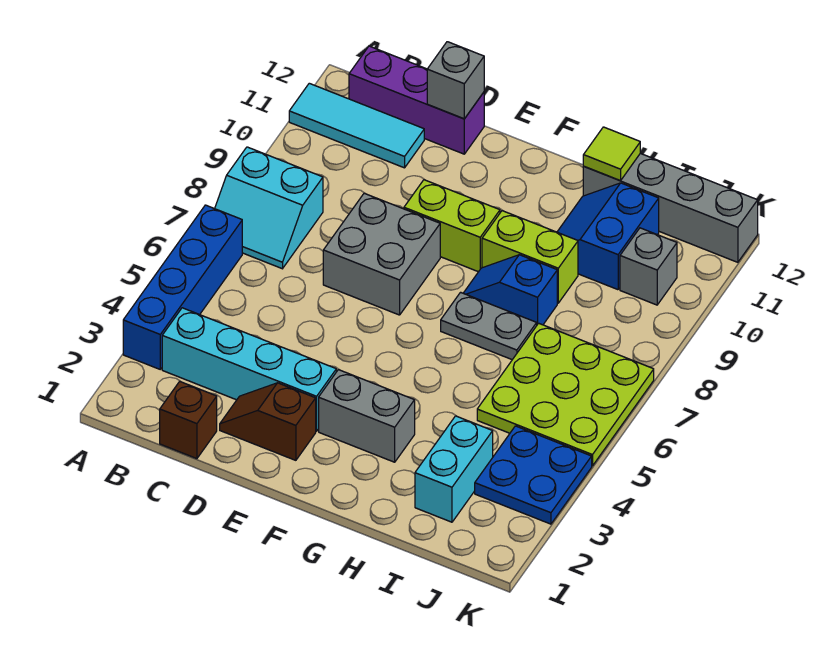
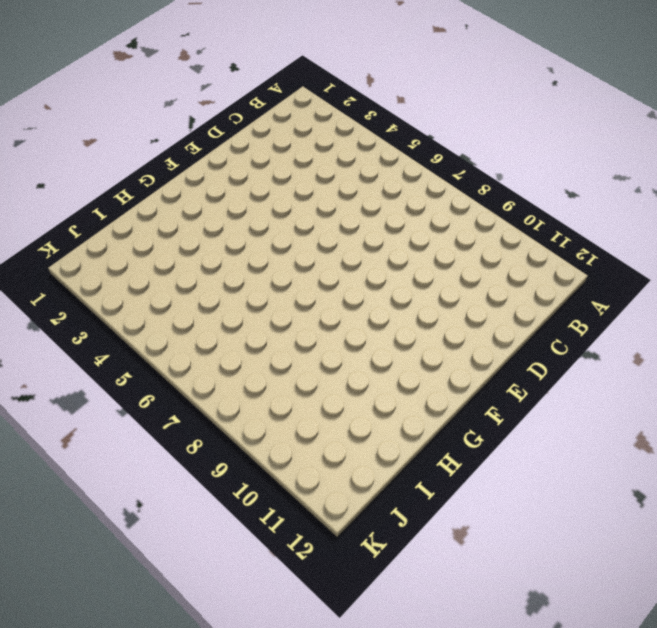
none -> blue brick A3:A6 level 1
none -> cyan slope A7:B8 level 1 top 8
none -> cyan tile A11:C11 level 1

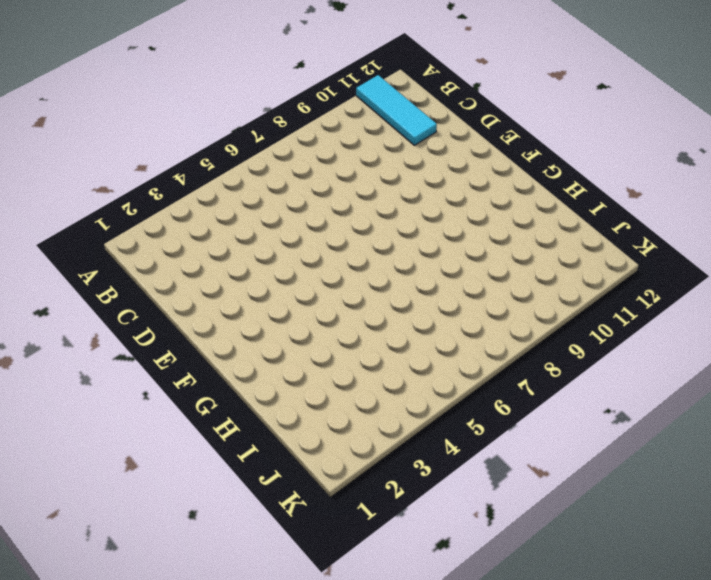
none -> blue brick A3:A6 level 1
none -> cyan slope A7:B8 level 1 top 8
none -> cyan brick B3:E3 level 1

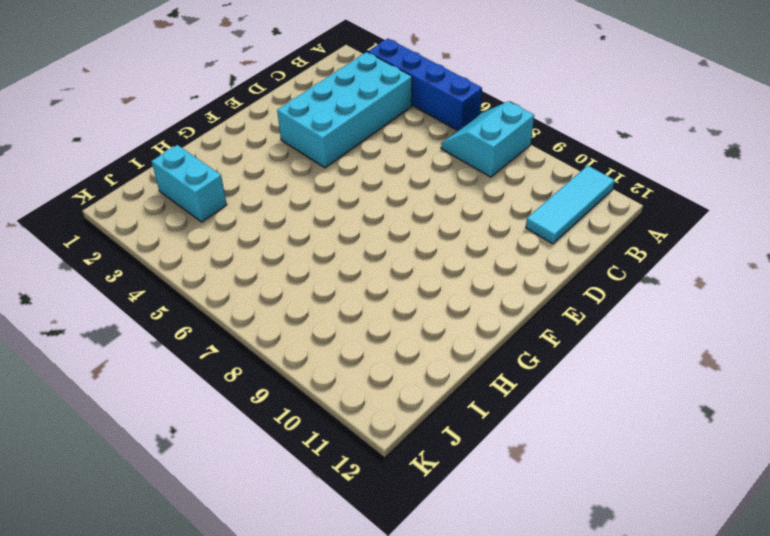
cyan brick B3:E4 level 1 -> cyan brick B3:E3 level 1
none -> purple brick B12:D12 level 1
none -> brown brick C1 level 1
none -> brown slope D2:E2 level 1 top E

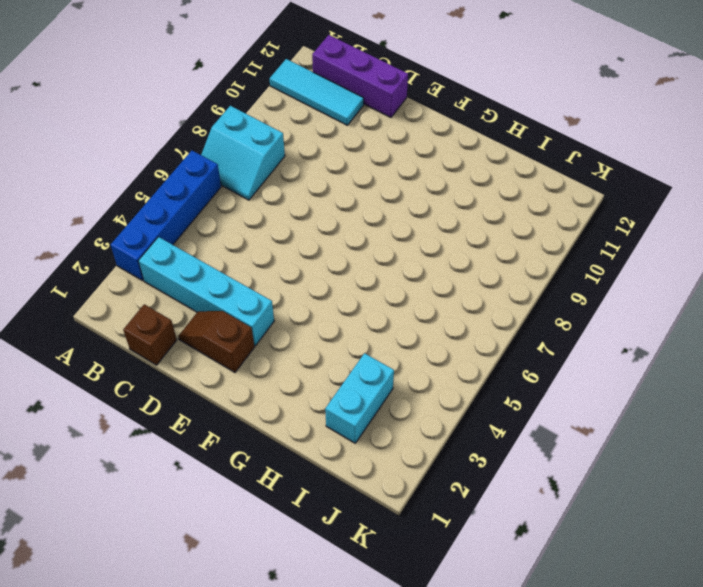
none -> grey brick D7:E8 level 1
none -> lime brick E9:F9 level 1
none -> grey brick F3:G3 level 1

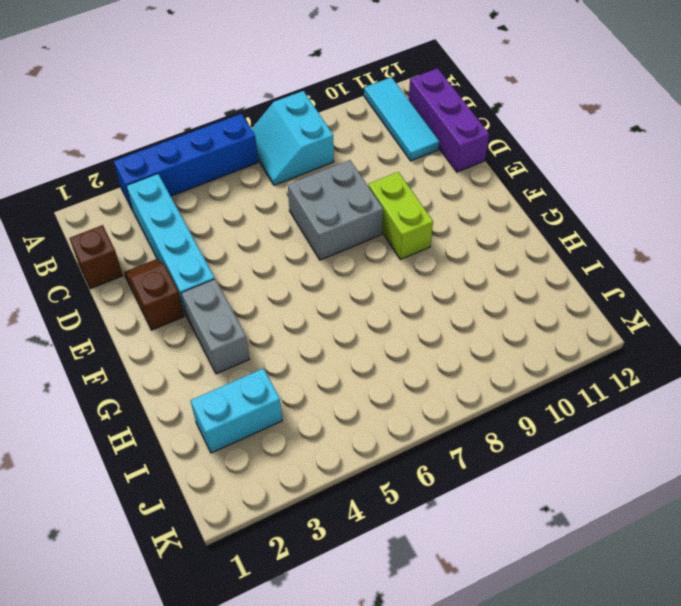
none -> grey plate G7:H7 level 1
none -> blue slope G8:H8 level 1 top H
none -> lime brick G9:H9 level 1

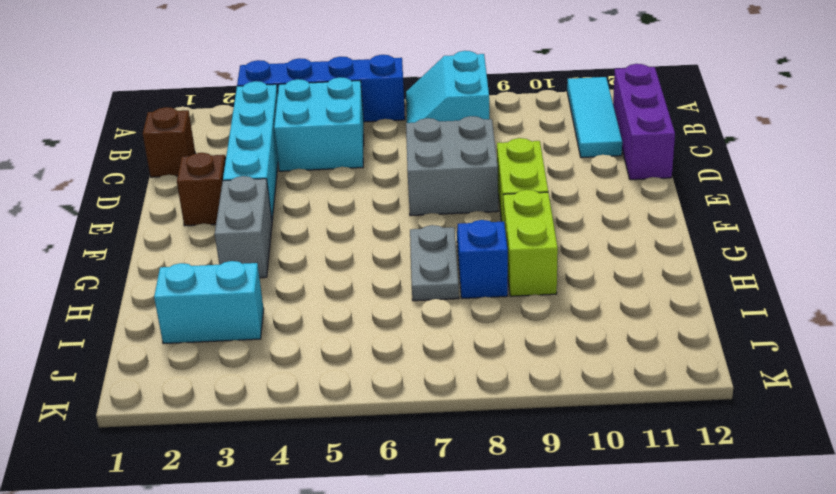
cyan brick B4:C5 level 1 -> none
none -> blue slope H10:I11 level 1 top I
none -> grey brick H12:K12 level 1
none -> lime plate I5:K7 level 1

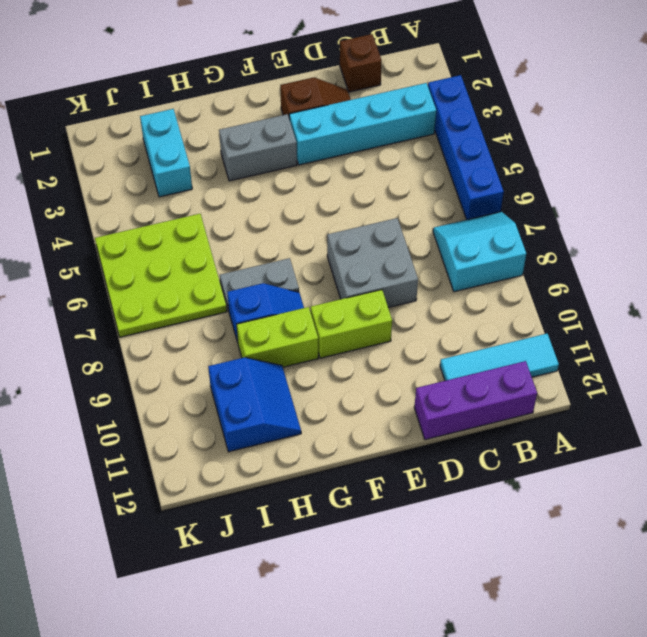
none -> grey brick H12:K12 level 1
none -> blue plate J3:K4 level 1
none -> grey brick J10 level 1

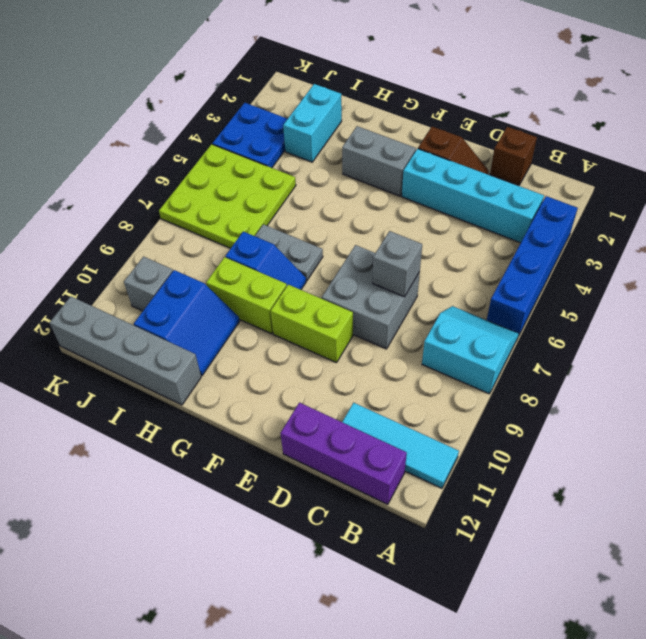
grey brick D7 level 2 -> grey brick D12 level 2
none -> lime tile H12 level 2

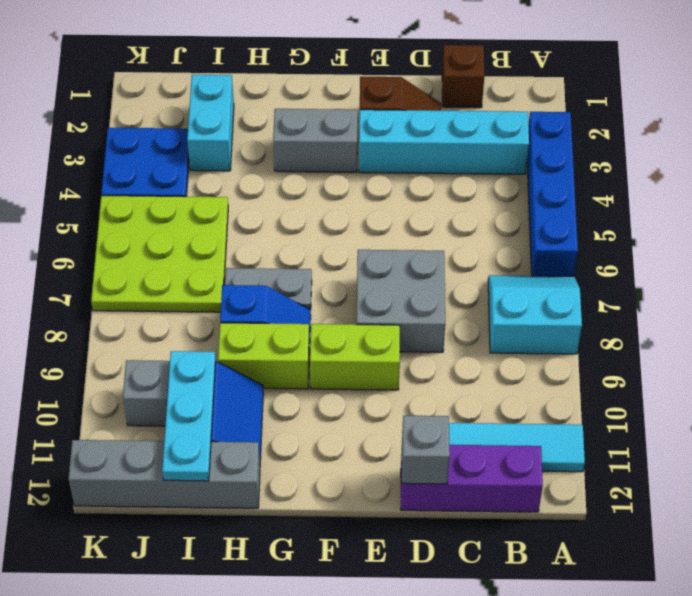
cyan plate I10:I12 level 2 -> none
none -> lime tile H12 level 2

